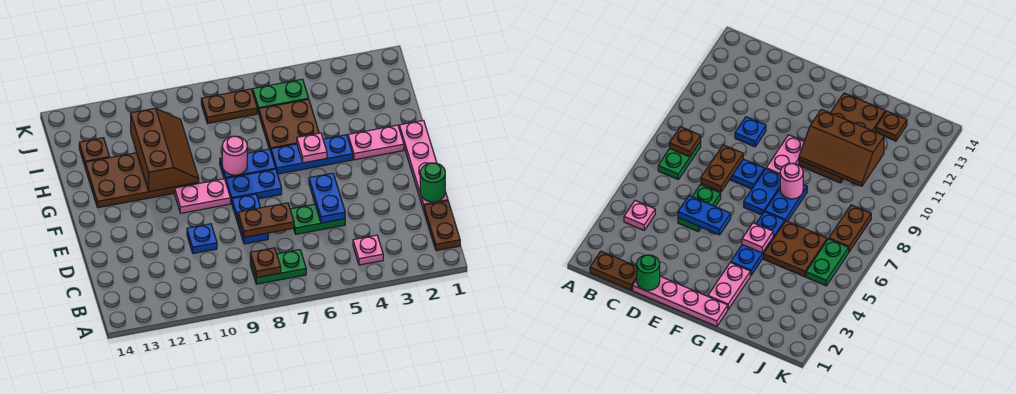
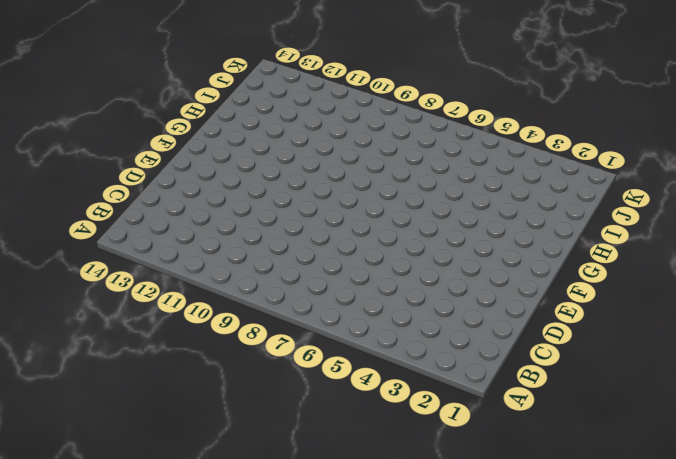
none -> brown plate B1:C1 level 1
none -> pink plate B4 level 1
none -> green plate B7:B8 level 1

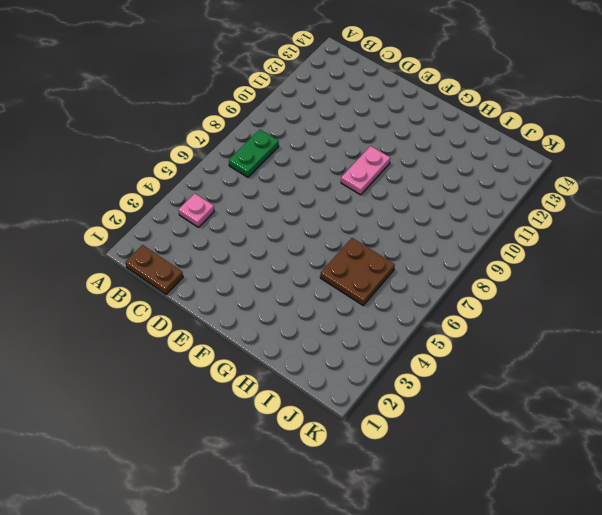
none -> pink plate D1:G1 level 1
none -> green plate D5:D6 level 1
none -> blue plate D8:E8 level 1

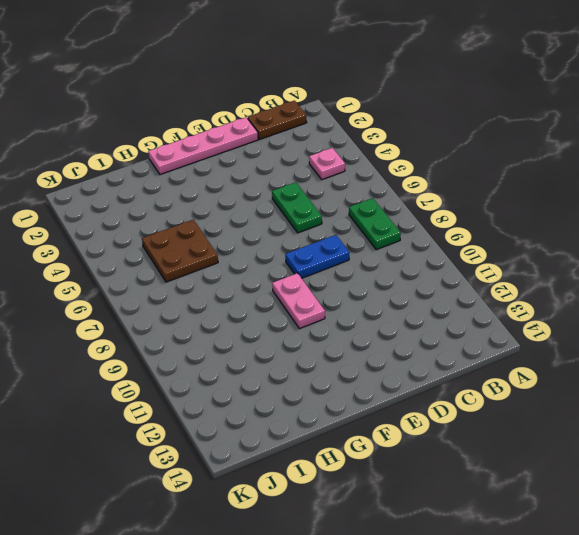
none -> blue plate D10 level 1
none -> blue plate F7:F8 level 1
none -> pink plate G2:G3 level 1

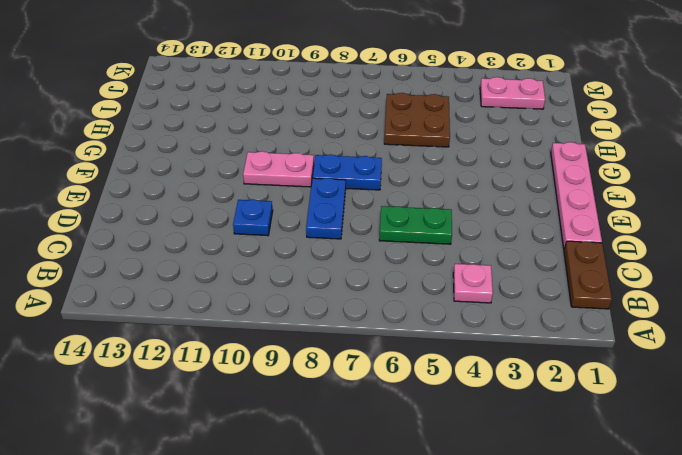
pink plate J2:J3 level 1 -> pink plate G2:G3 level 1
none -> green plate B7:B8 level 1
none -> blue plate G4:G6 level 1
none -> blue plate G7:G8 level 1

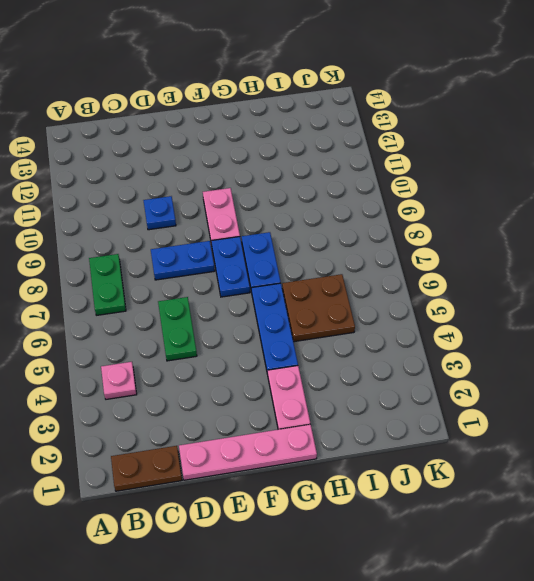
none -> brown plate G10:H13 level 1
none -> brown plate I13 level 1
none -> green plate J5:J6 level 1

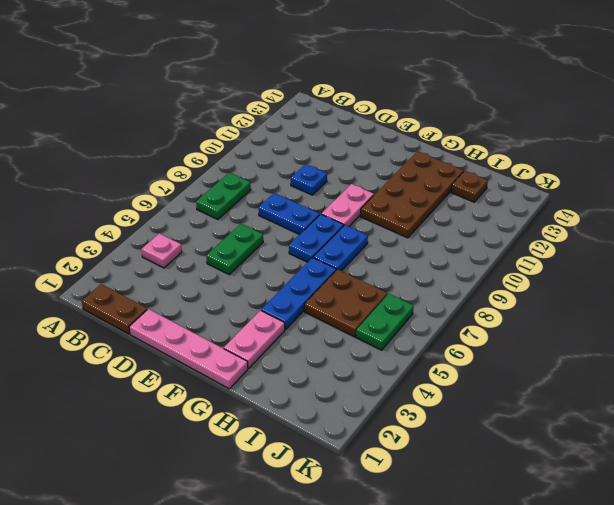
none -> brown plate J7:J8 level 1
none -> brown plate B8 level 2
none -> green round brick D1 level 2

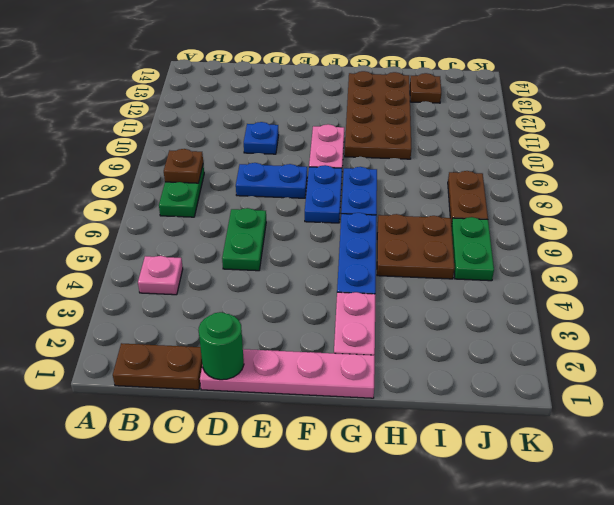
none -> blue plate D5:E5 level 2
none -> brown plate D7:D8 level 2
none -> pink plate G5 level 2

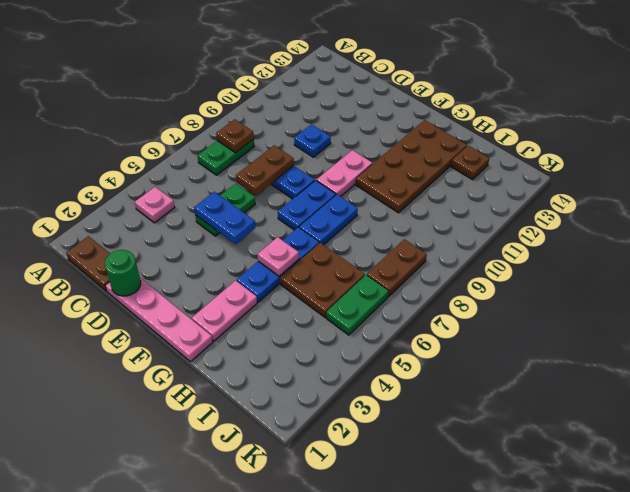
none -> pink round brick G8 level 2
none -> brown slope G10:I11 level 2 top 11

